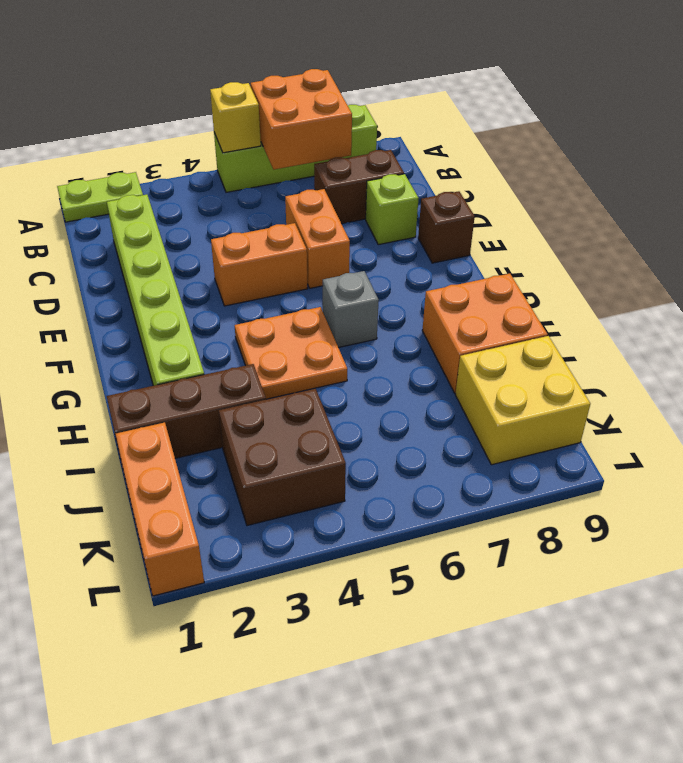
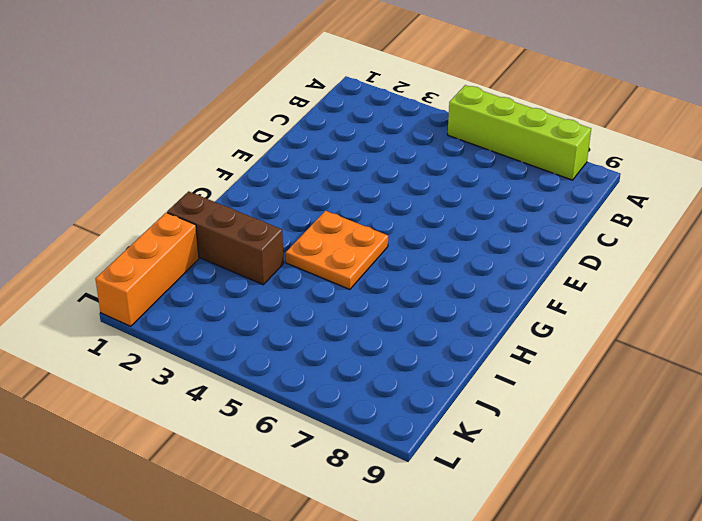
none -> lime plate A1:A2 level 1
none -> lime brick C2:H2 level 1
none -> brown brick C7:C8 level 1

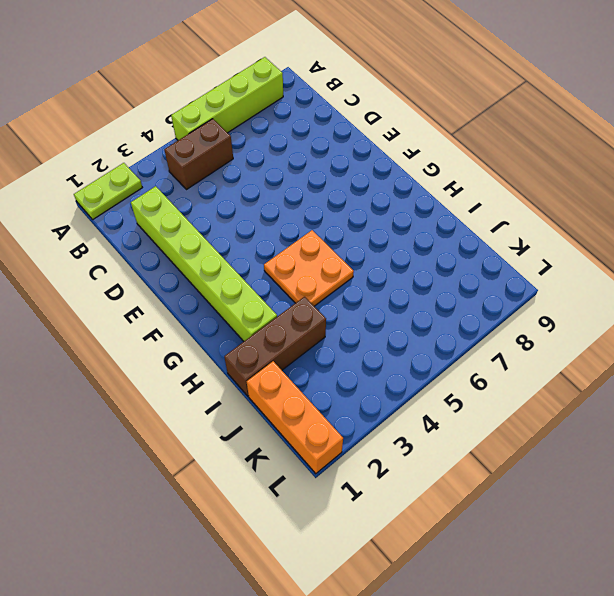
brown brick B4:B5 level 1 -> brown brick C7:C8 level 1
none -> orange brick D6:E6 level 1
none -> lime brick D8 level 1
none -> orange brick E4:E5 level 1

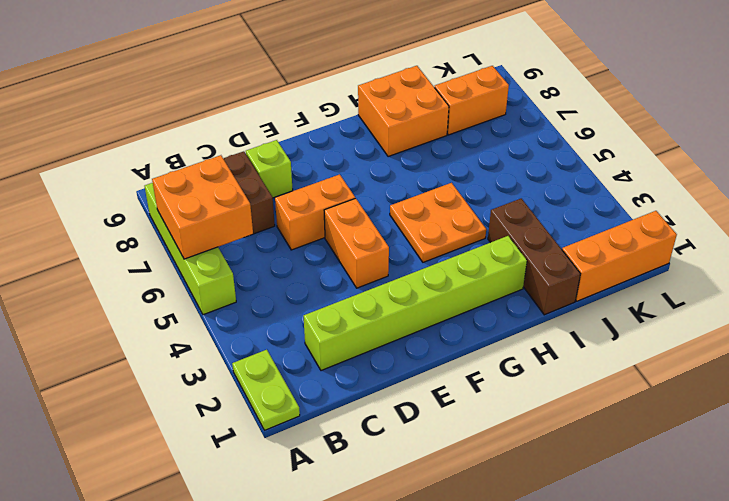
orange brick J8:K8 level 1 -> yellow brick J8:K9 level 1
none -> brown brick E9 level 1
none -> grey brick G6 level 1
none -> brown brick J3:K4 level 1

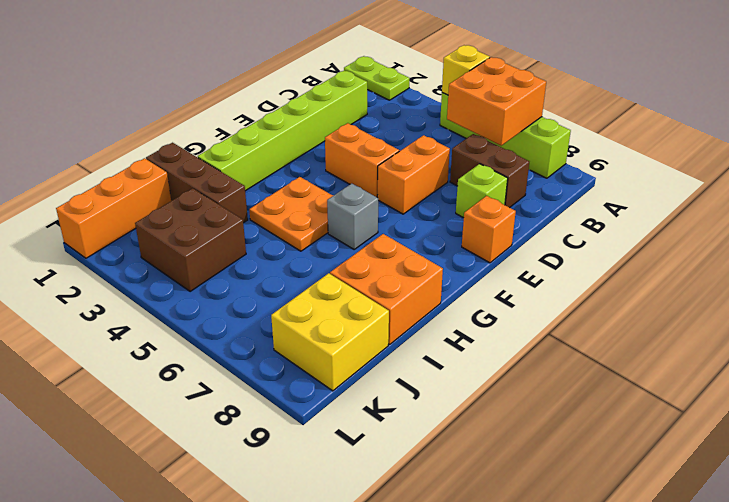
orange brick E9 level 1 -> brown brick E9 level 1

